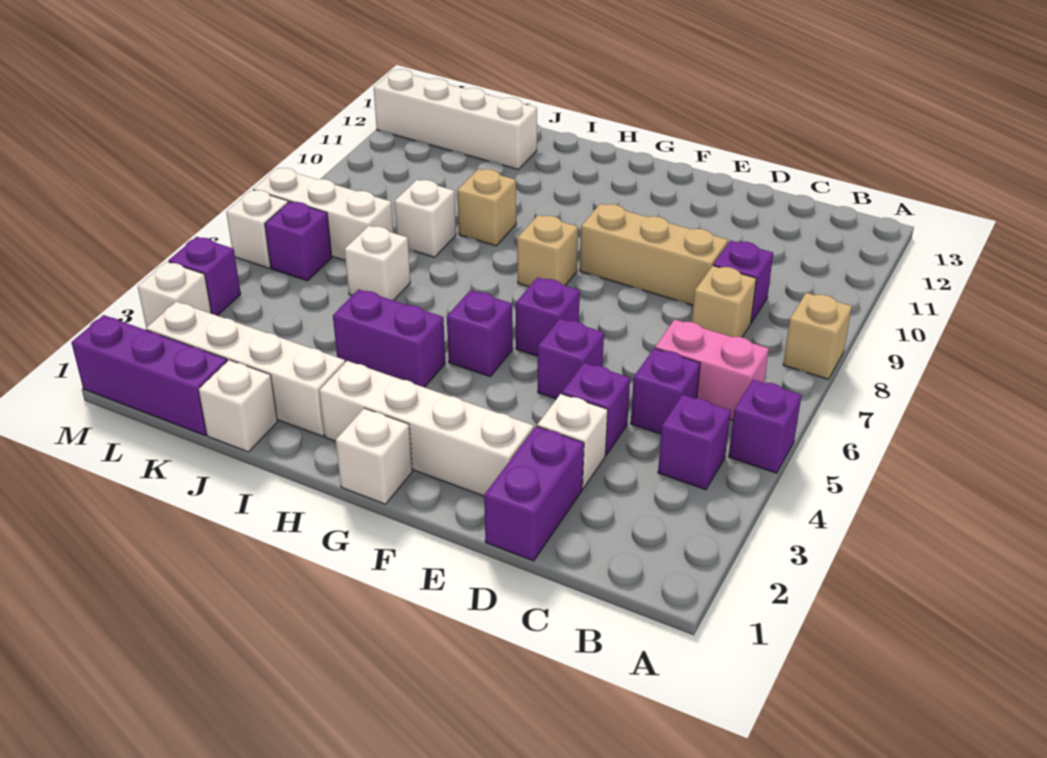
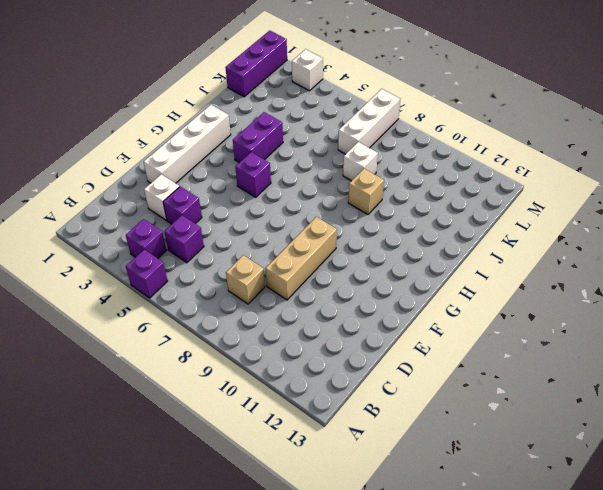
none -> tan brick A8 level 1
none -> pink brick B6:C6 level 1
none -> purple brick C9 level 1
none -> purple brick D1:D2 level 1

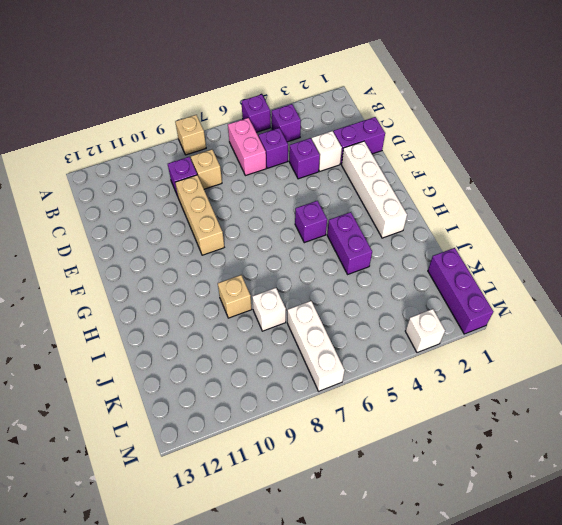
none -> purple brick E5 level 1
none -> purple brick F6 level 1
none -> white brick G1 level 1
none -> tan brick G8 level 1

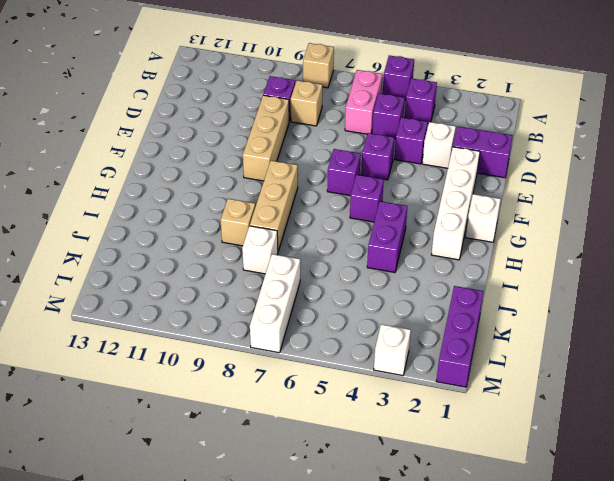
tan brick G8:I8 level 1 -> tan brick G8 level 1
none -> white brick I2:L2 level 1
none -> white brick J1 level 1
none -> white brick J6 level 1
none -> white brick J12:M12 level 1

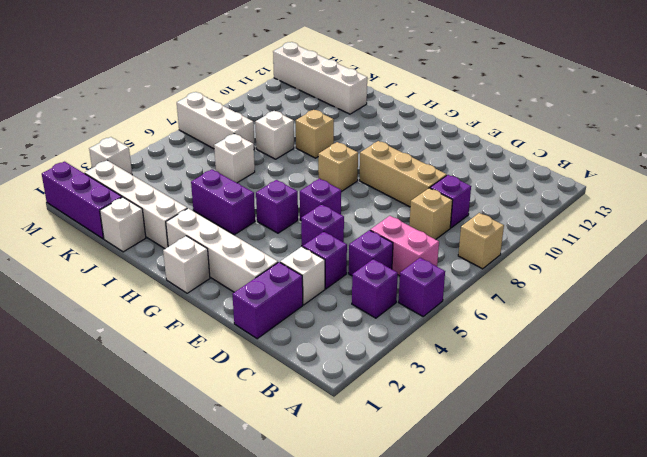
none -> purple brick L6 level 1
none -> purple brick M4 level 1
none -> white brick M6 level 1

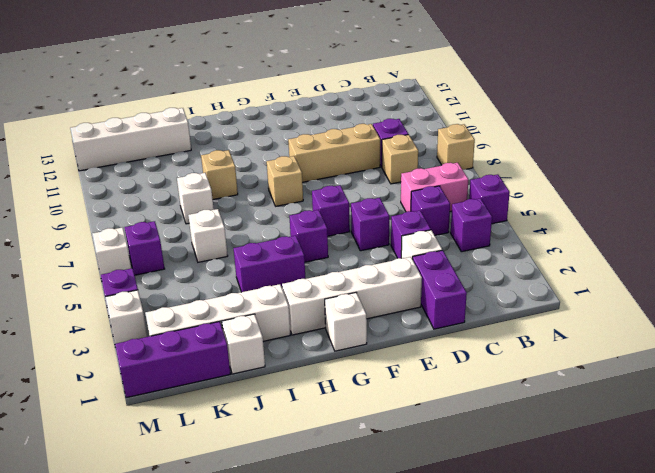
none -> white brick K7:M7 level 1

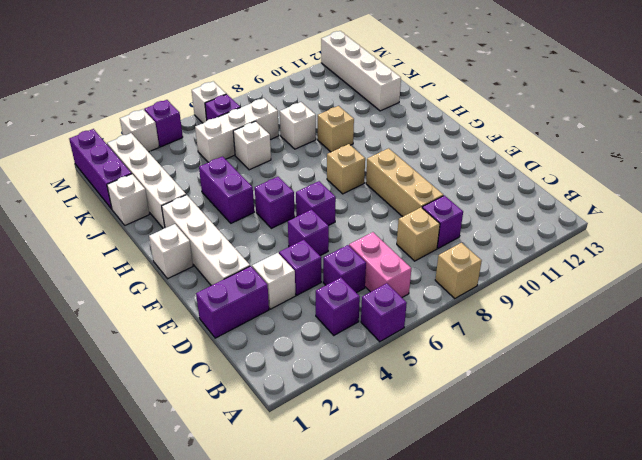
white brick K5:K7 level 1 -> white brick K7:M7 level 1

